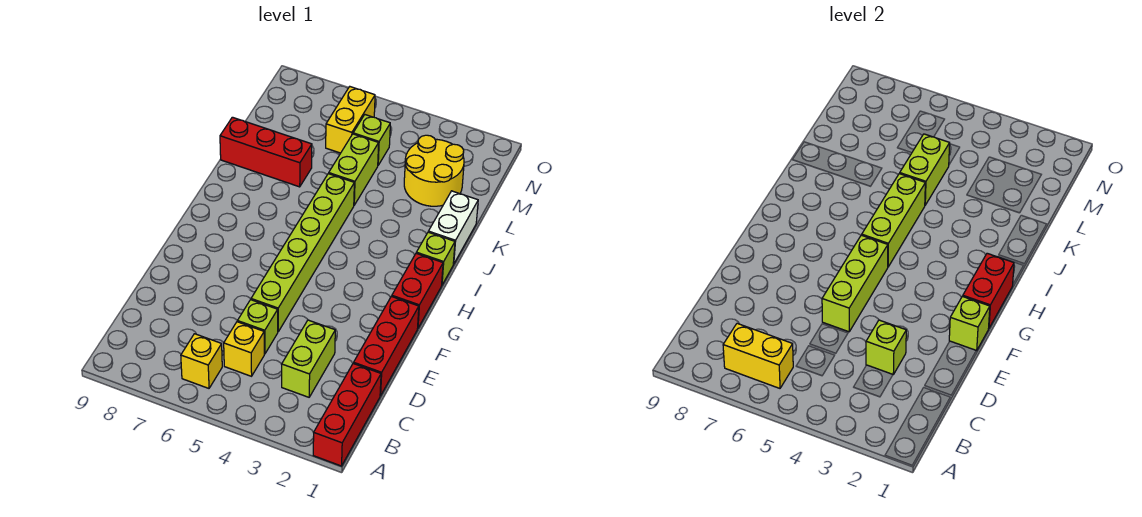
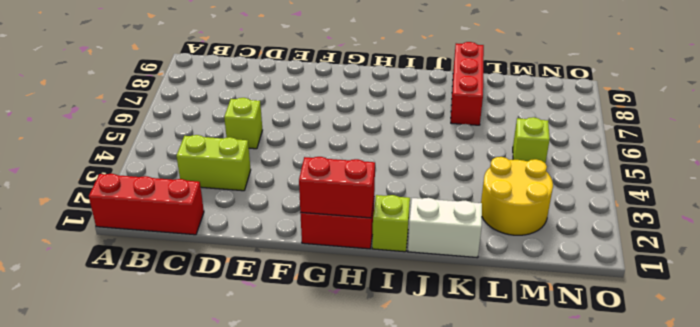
none -> yellow brick B6 level 1
none -> yellow brick C5 level 1
none -> red brick D1:F1 level 1

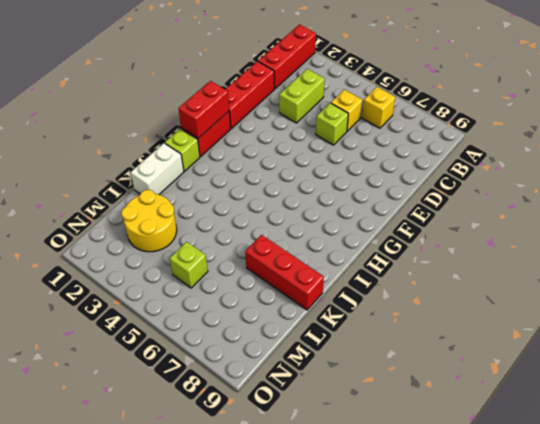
none -> lime brick E5:J5 level 1
none -> lime brick K5:L5 level 1
none -> yellow brick M6:N6 level 1

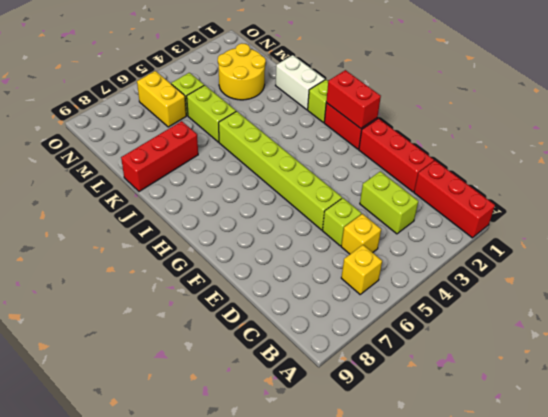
none -> yellow brick B6:B7 level 2
none -> lime brick D3 level 2
none -> lime brick E5:G5 level 2

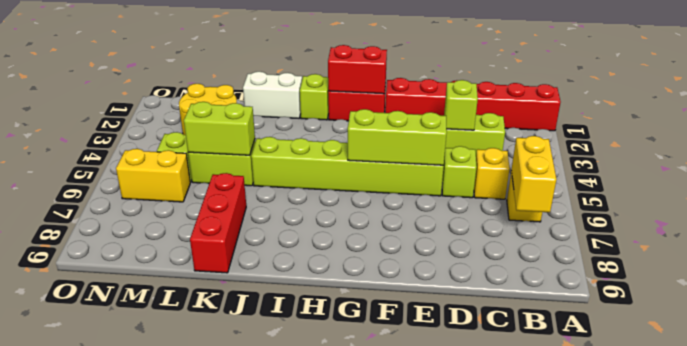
none -> lime brick F1 level 2
none -> lime brick H5:J5 level 2

